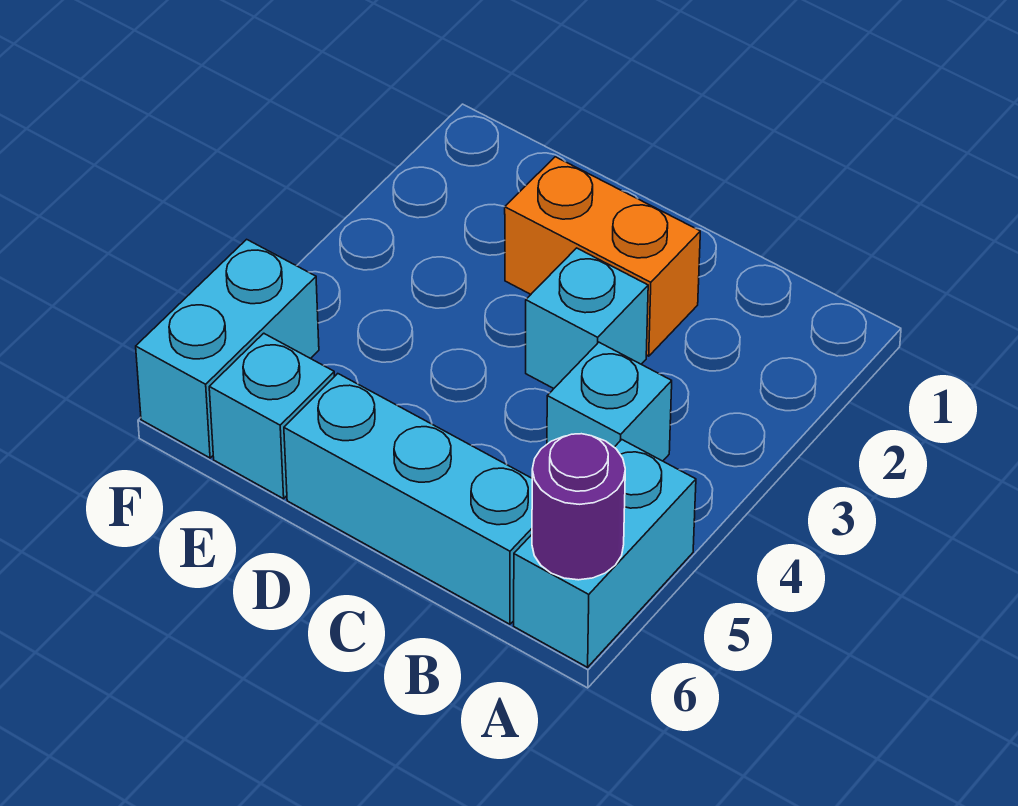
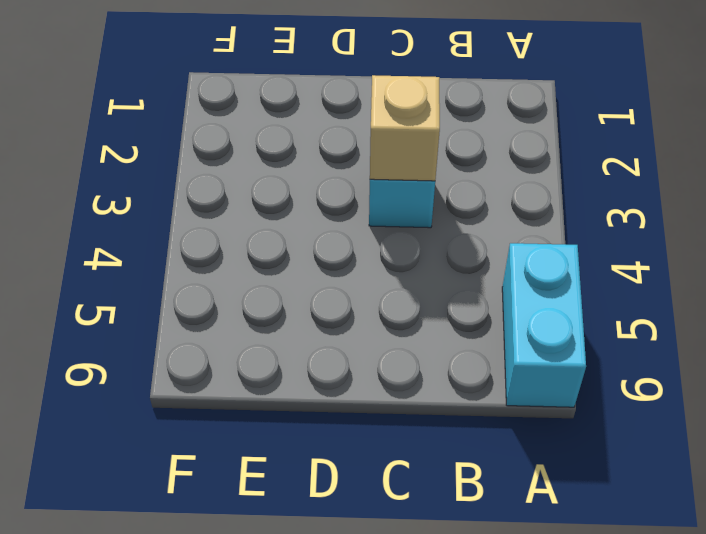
tan brick C3 level 2 -> none
none -> cyan brick B4 level 1
none -> cyan brick B6:D6 level 1

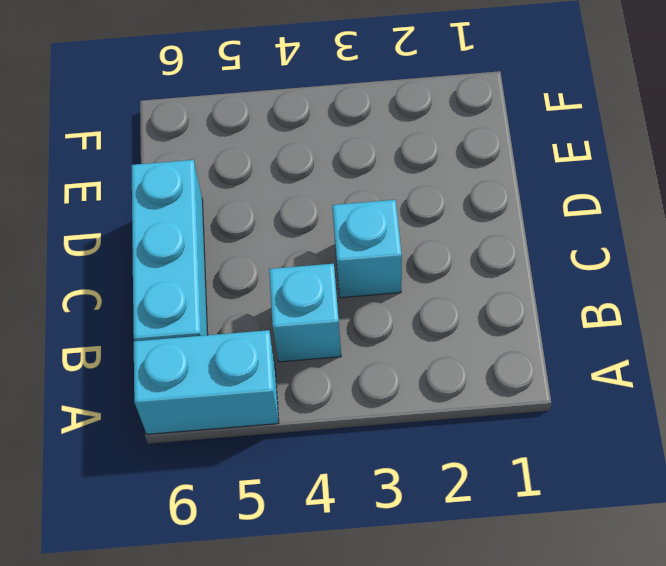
none -> orange brick C2:D2 level 1
none -> cyan brick E6 level 1

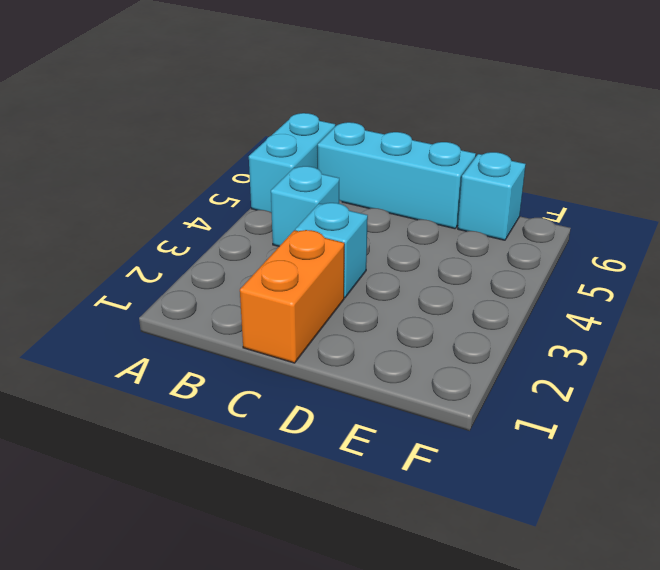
orange brick C1:C2 level 1 -> orange brick C2:D2 level 1
none -> cyan brick F5:F6 level 1
none -> purple round brick A6 level 2

